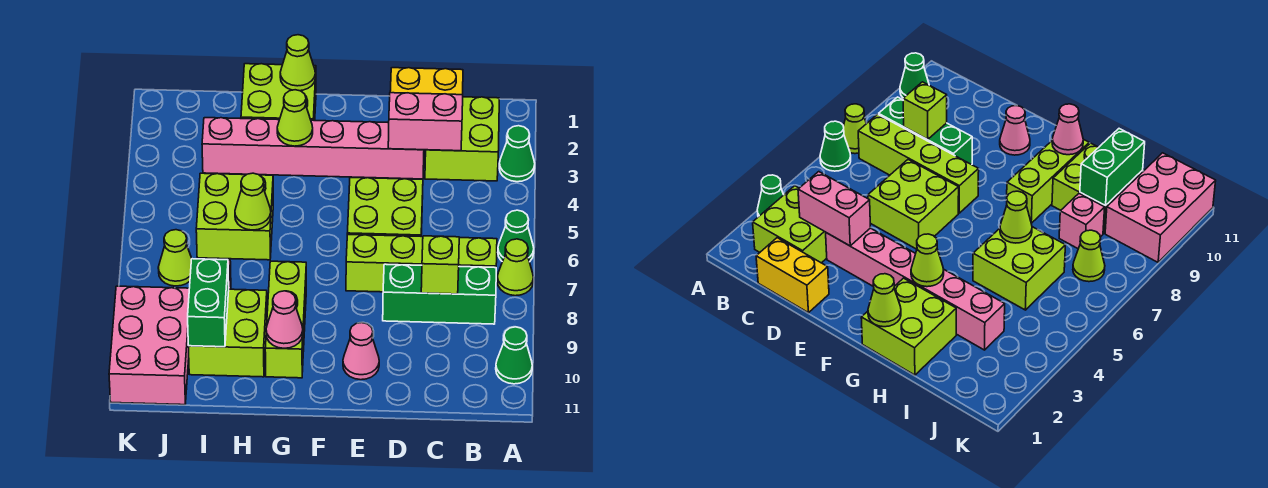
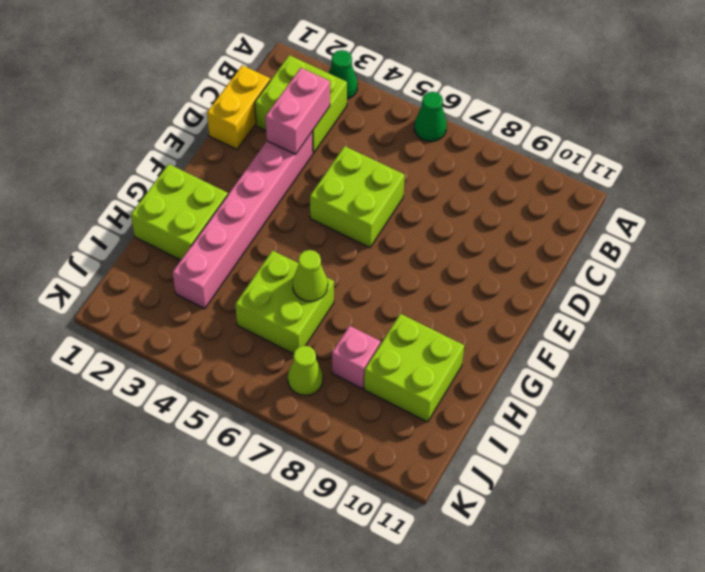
none -> lime cone A7 level 1
none -> green cone A10 level 1
none -> lime brick B7:E7 level 1

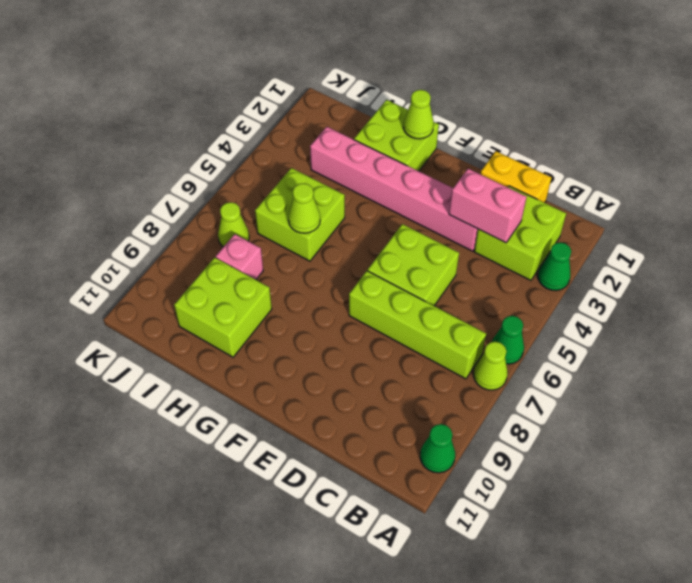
none -> green brick B8:D8 level 1
none -> pink cone E10 level 1
none -> lime brick G8:G10 level 1

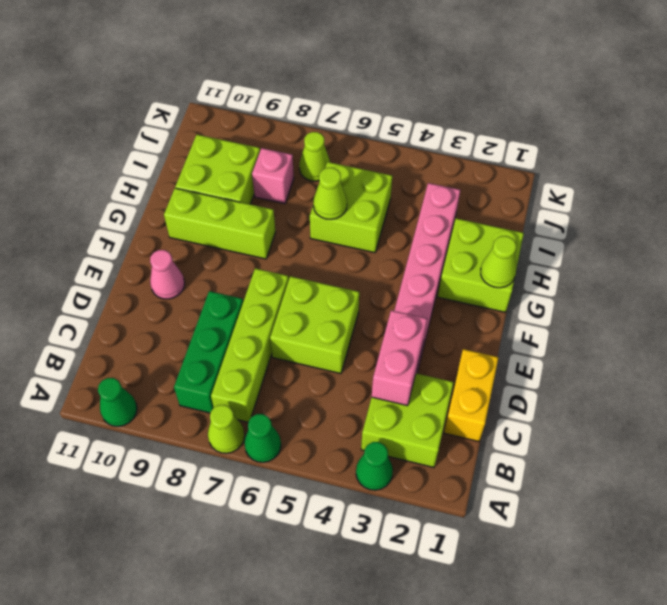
none -> pink brick J9:K11 level 1
none -> lime brick C8 level 2
none -> lime cone G3 level 2

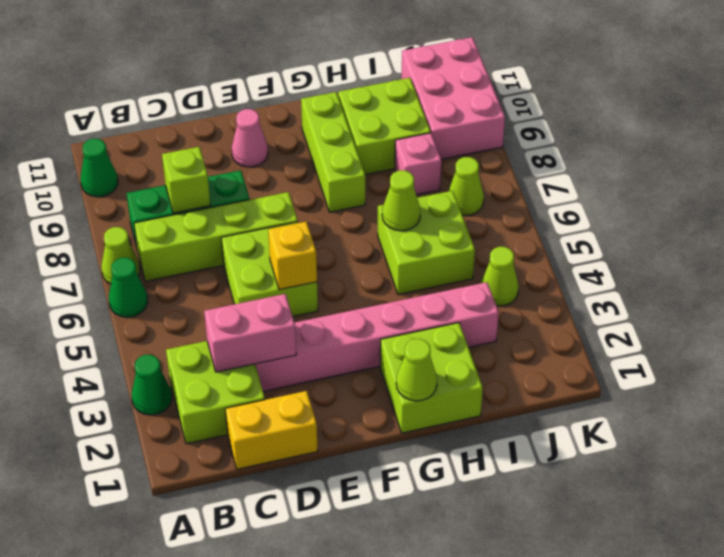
yellow brick E5 level 2 -> none
lime cone J4 level 1 -> lime cone G3 level 2
none -> pink cone G10 level 2
none -> green brick I9:I10 level 2

